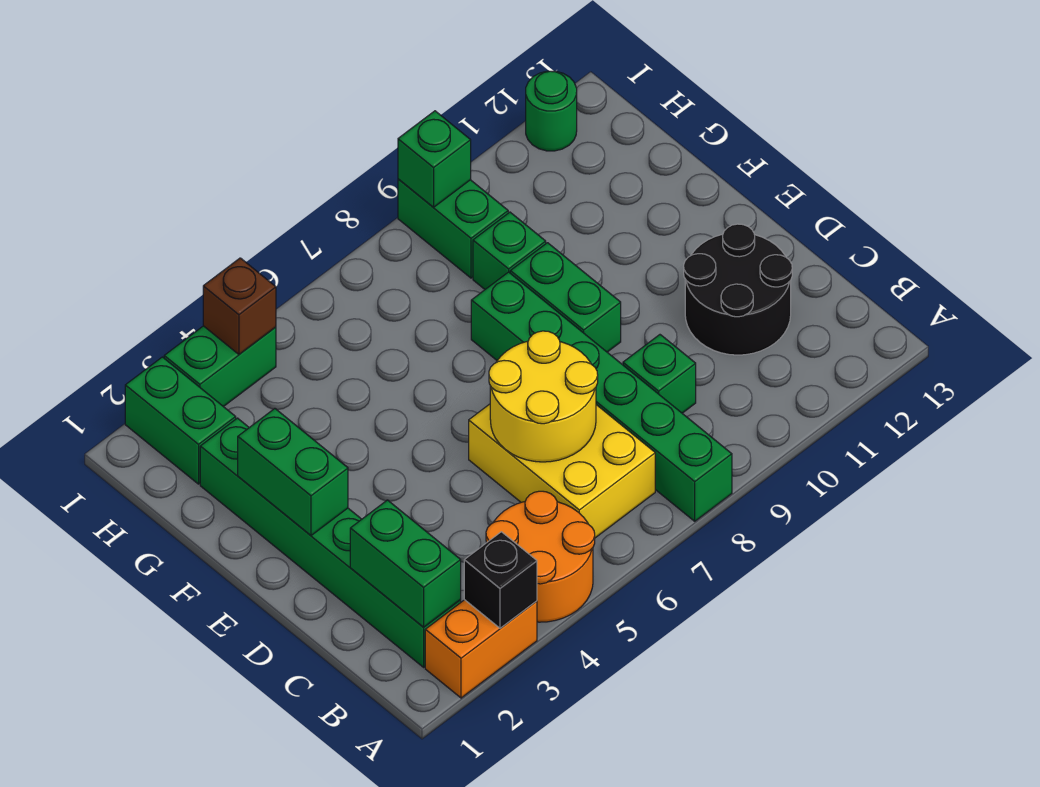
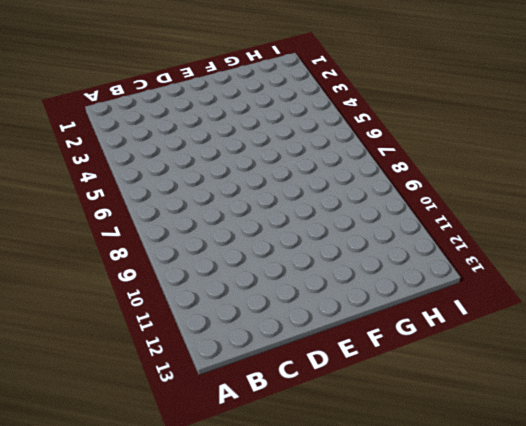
none -> orange brick A2:A3 level 1
none -> orange round brick A4:B5 level 1
none -> green brick A8:F8 level 1

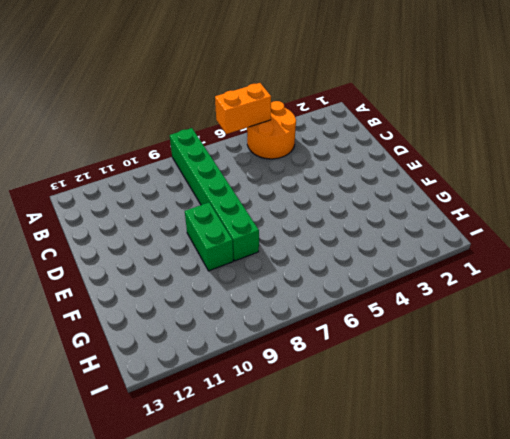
orange brick A5:A6 level 2 -> orange brick A2:A3 level 1
none -> green brick B2:G2 level 1
none -> yellow brick B6:D7 level 1
none -> green brick C9 level 1

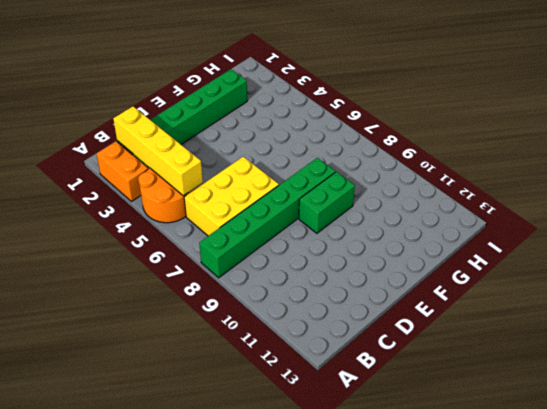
yellow brick B2:B5 level 2 -> green brick B2:C2 level 2
none -> green brick C9 level 1
none -> black round brick C11:D12 level 1
none -> green brick G9 level 1

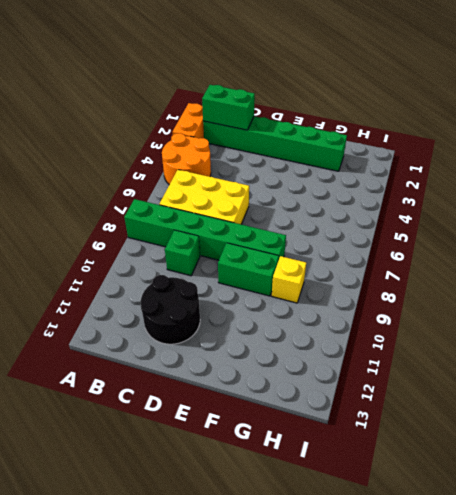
yellow brick G9 level 1 -> green brick G9 level 1
none -> green brick H2:I2 level 1
none -> green brick H9:I9 level 1
none -> green brick I3:I4 level 1

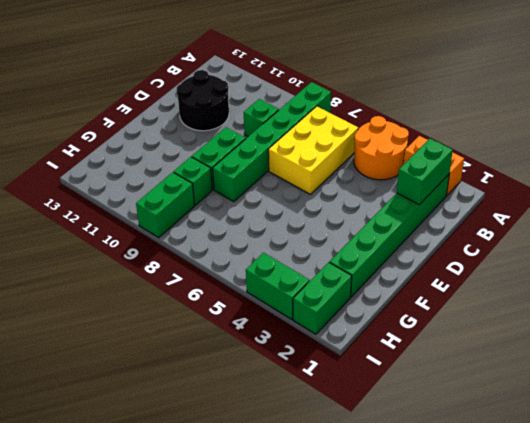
none -> green round brick I12 level 1
none -> black brick A3 level 2
none -> yellow round brick C6:D7 level 2

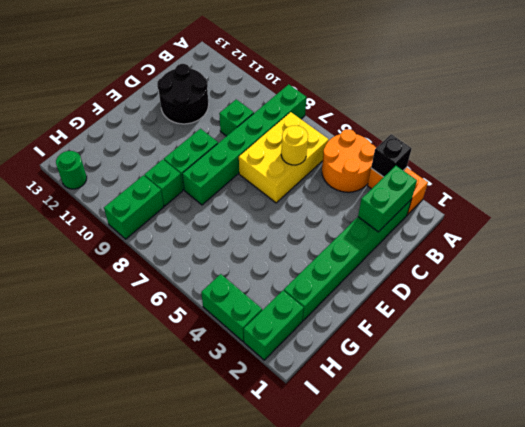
yellow round brick C6 level 2 -> yellow round brick C6:D7 level 2
none -> green brick E2:F2 level 2
none -> brown brick I4 level 2
none -> green brick I9 level 2

